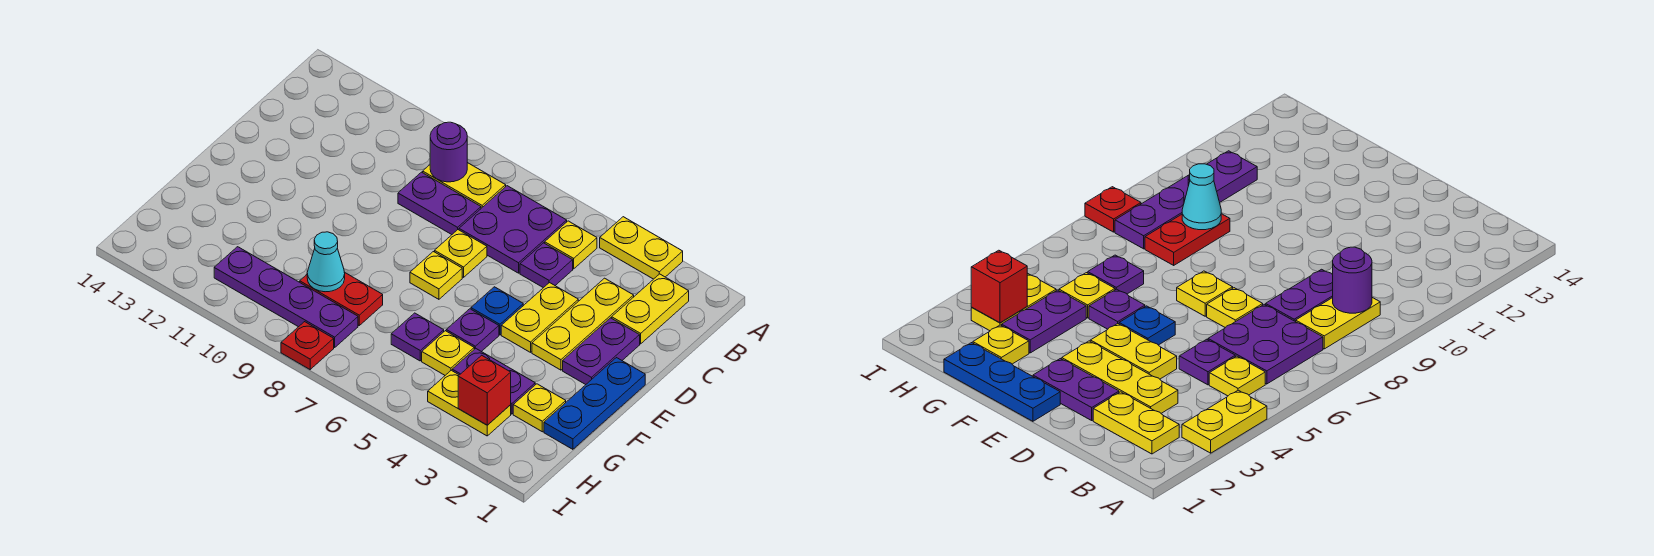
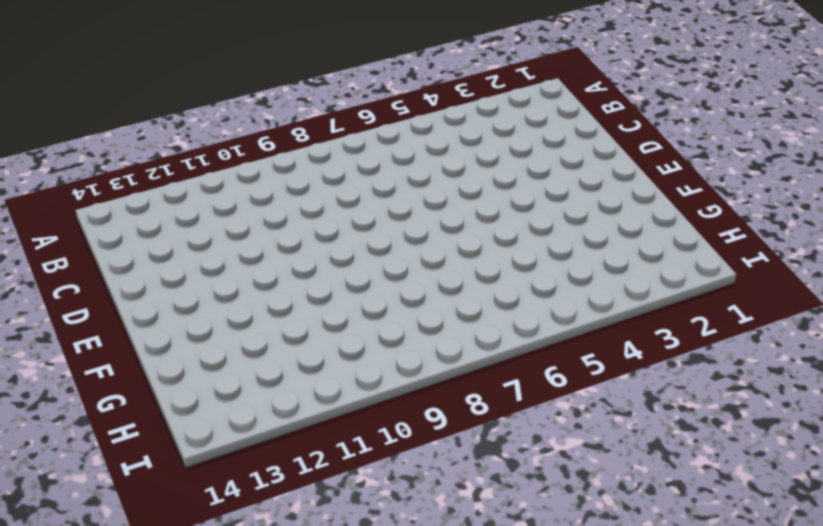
none -> yellow plate A3:A4 level 1
none -> yellow plate B2:C2 level 1
none -> yellow plate B5 level 1

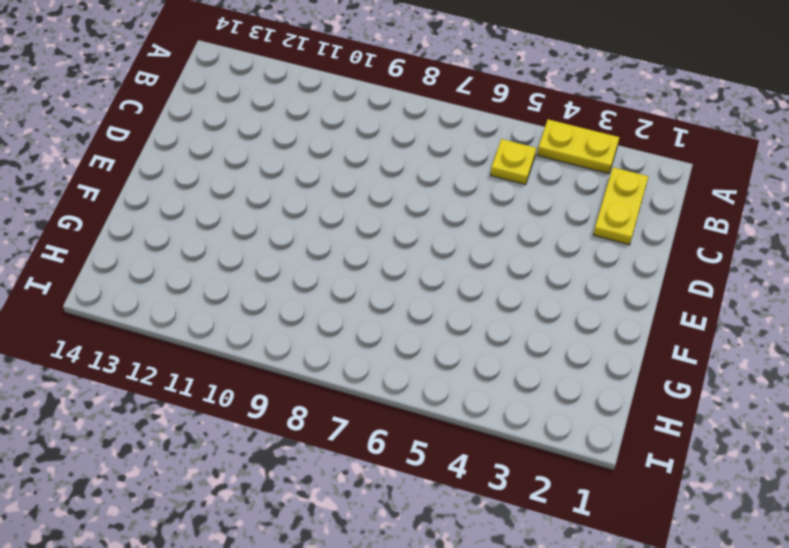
none -> purple plate B6:C7 level 1
none -> yellow plate B8:B9 level 1
none -> yellow plate C3:E3 level 1

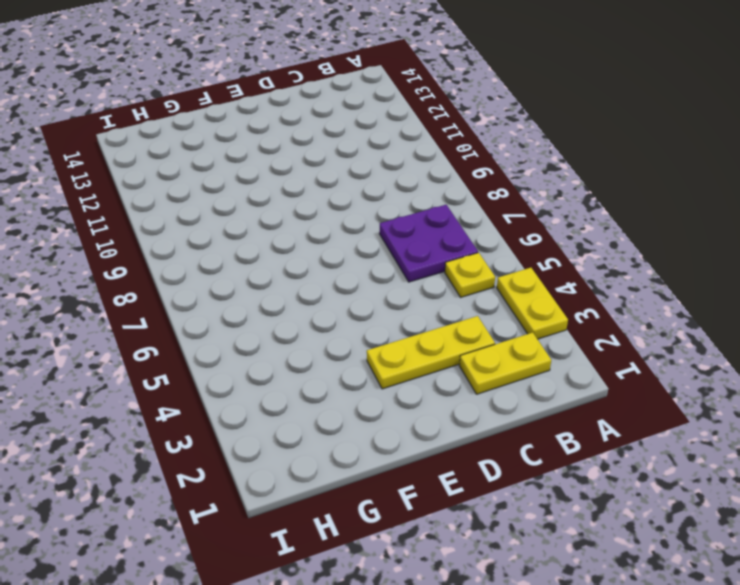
none -> yellow plate B8:B9 level 1
none -> purple plate C5 level 1
none -> purple plate C8:C9 level 1

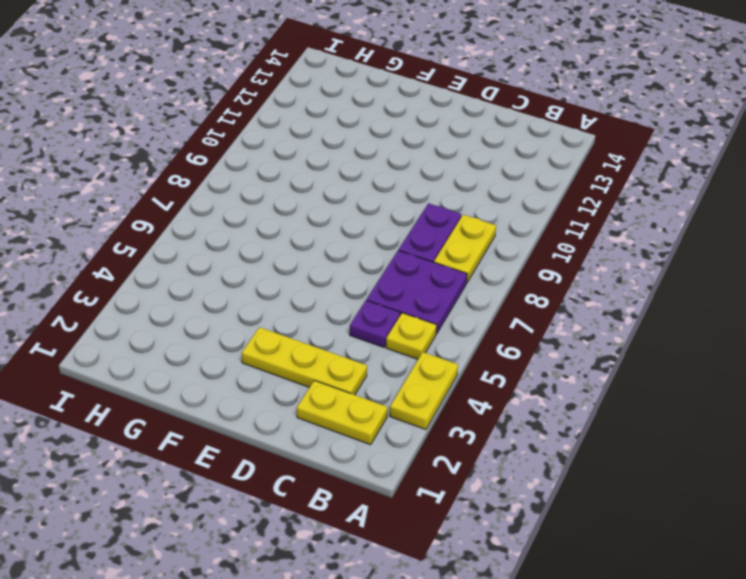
none -> purple plate D2:E2 level 1
none -> yellow plate D4:E4 level 1
none -> yellow plate D7 level 1

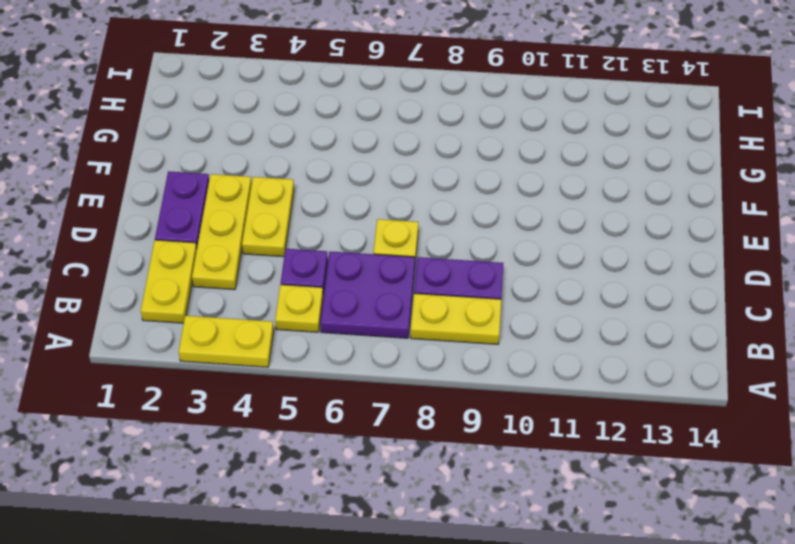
none -> blue plate E1:G1 level 1
none -> blue plate E5 level 1
none -> yellow plate E7 level 1

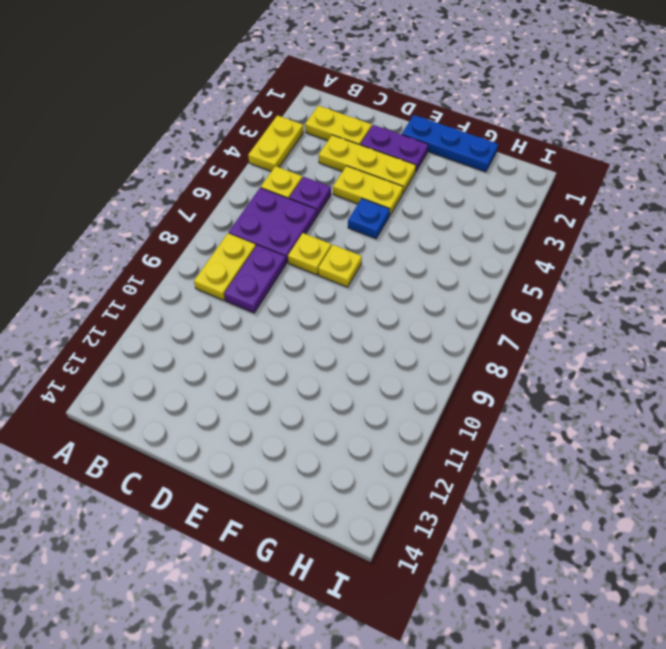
none -> purple plate F5 level 1
none -> yellow plate G2 level 1
none -> purple plate G3:G4 level 1

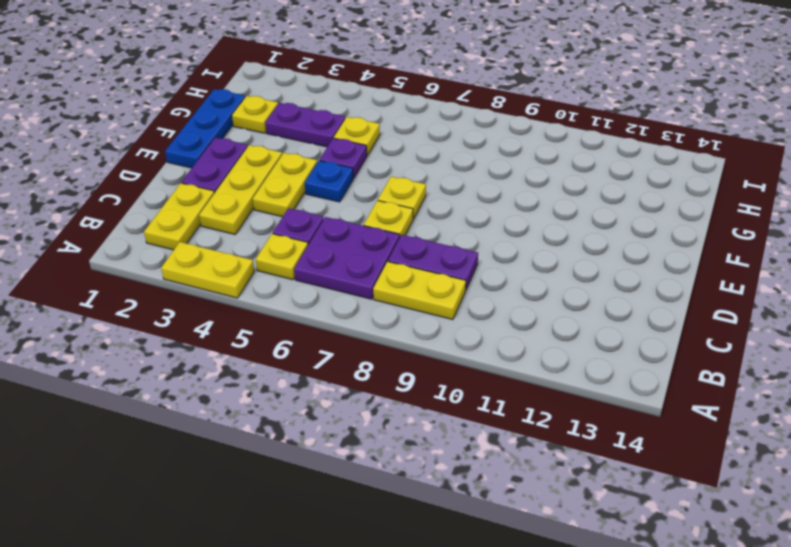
none -> purple plate G6 level 1
none -> red plate G8:G9 level 1
none -> yellow plate H3:H4 level 1

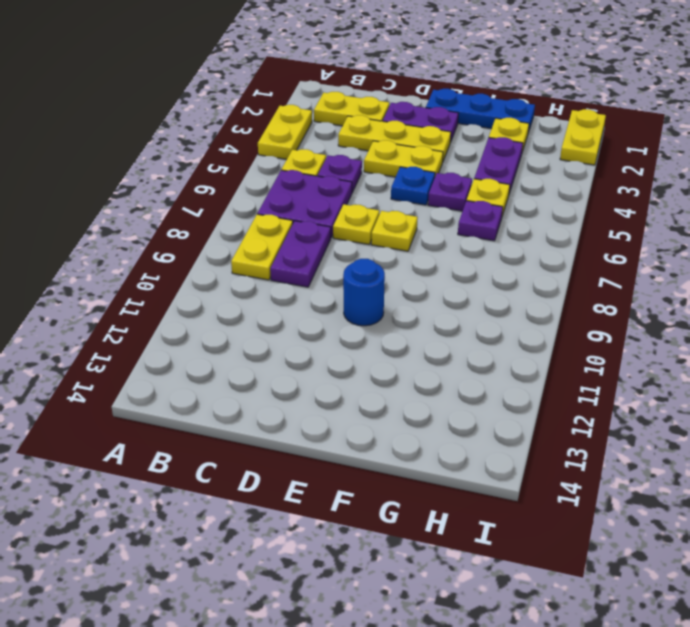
blue round brick E10 level 1 -> none
yellow plate I1:I2 level 1 -> yellow plate H3:H4 level 1
none -> red plate G8:G9 level 1
none -> purple plate H8:H11 level 1
none -> red plate I8 level 1

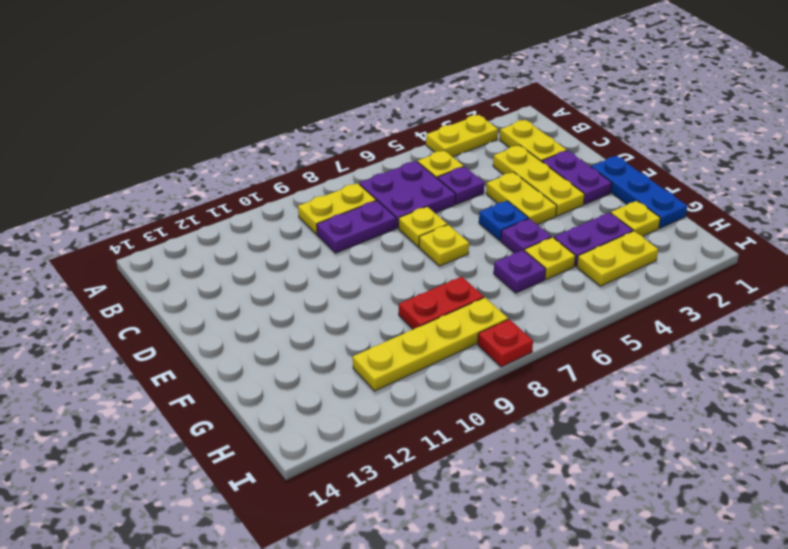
yellow plate H8:H11 level 1 -> purple plate H8:H11 level 1
none -> purple round brick B9 level 2
none -> cyan cone G9 level 2
none -> red brick H3 level 2

